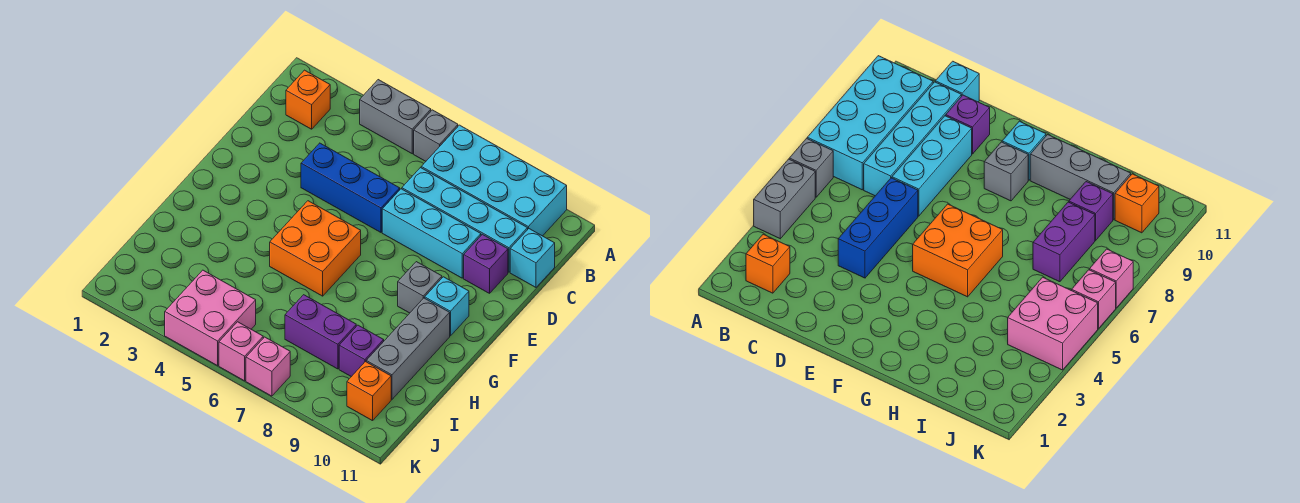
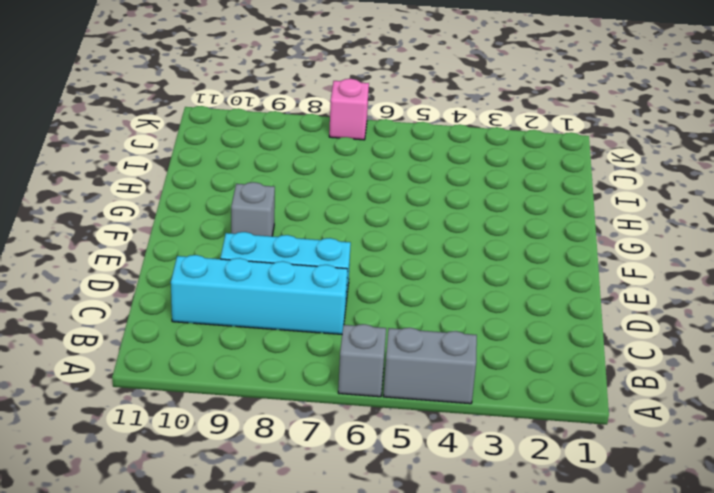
none -> cyan brick A7:B10 level 1
none -> orange brick B2 level 1
none -> cyan brick C11 level 1

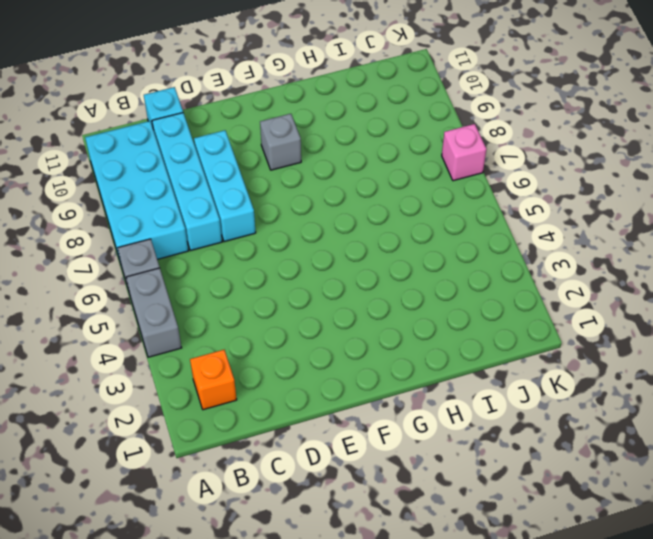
none -> blue brick D4:D6 level 1
none -> purple brick D10 level 1
none -> orange brick F5:G6 level 1

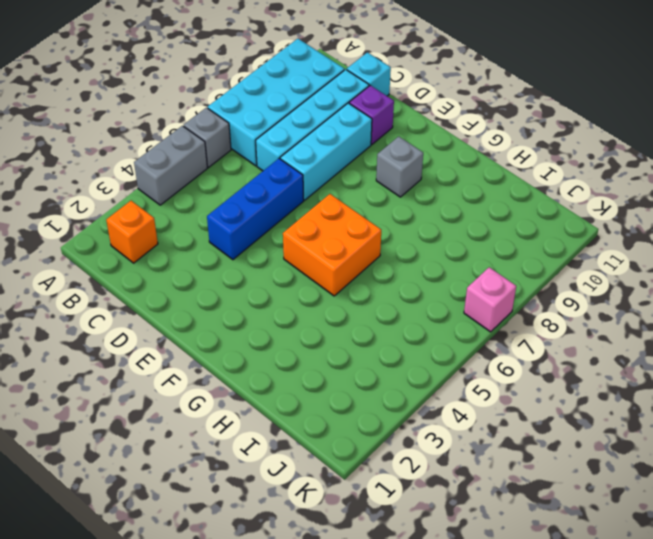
none -> cyan brick F10 level 1
none -> grey brick G10:I10 level 1
none -> purple brick I7:I8 level 1

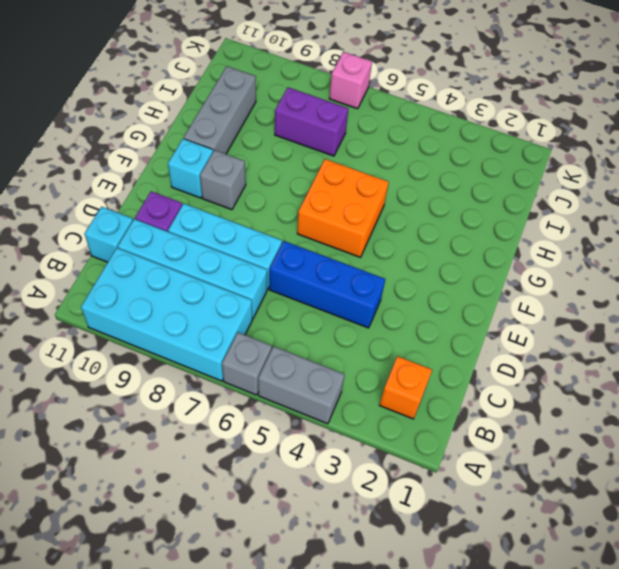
none -> purple brick I9 level 1
none -> pink brick J4:K5 level 1
none -> orange brick J10 level 1

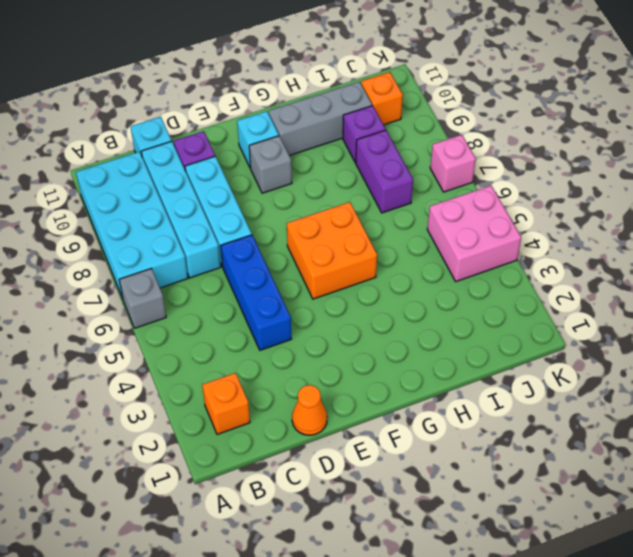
orange cone D1 level 1 -> none
none -> grey brick A4:A5 level 1
none -> pink brick K6 level 1

